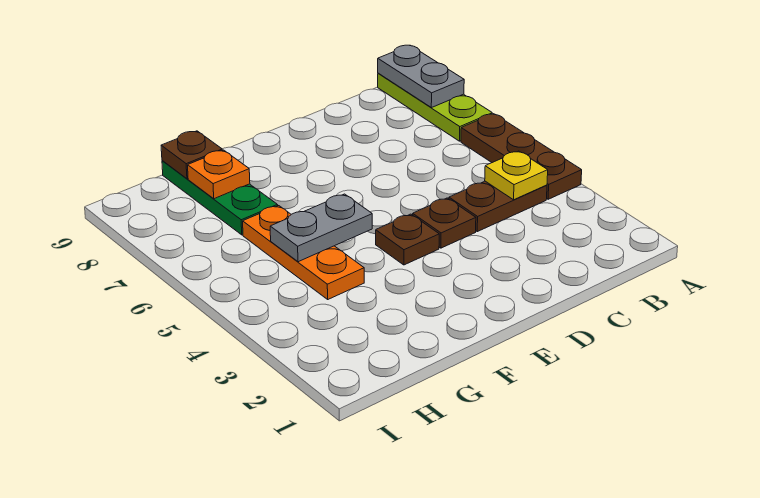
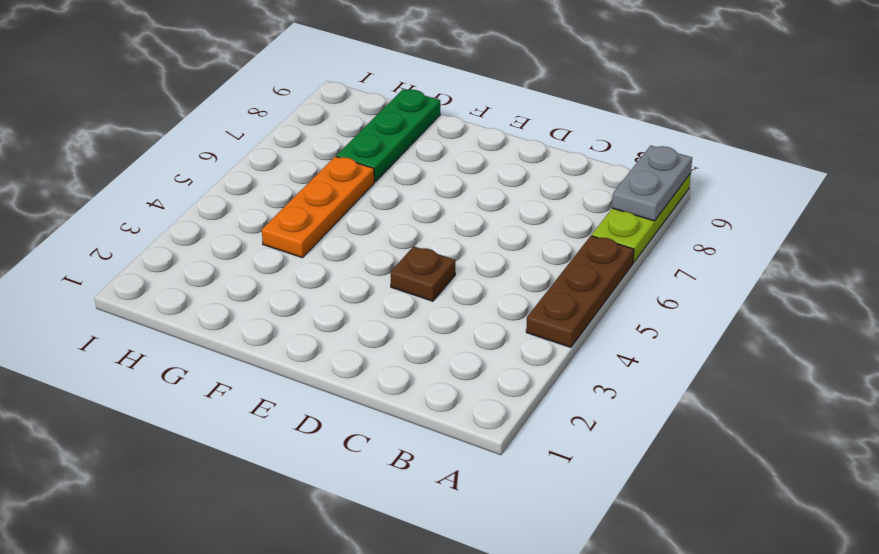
none -> brown plate B4:C4 level 1
none -> brown plate E4 level 1
none -> yellow plate B4 level 2

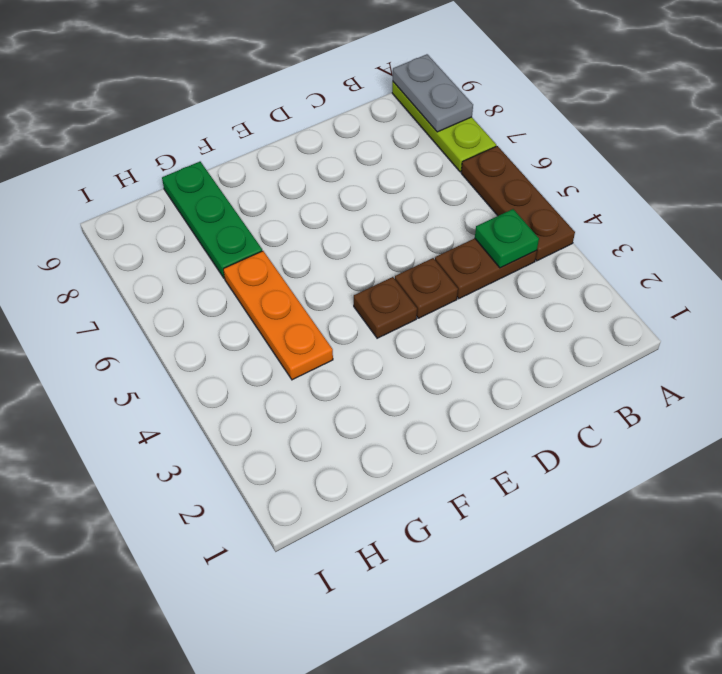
green plate B4 level 2 -> yellow plate B4 level 2
none -> grey plate F5:G5 level 2
none -> orange plate G8 level 2
none -> brown plate G9 level 2

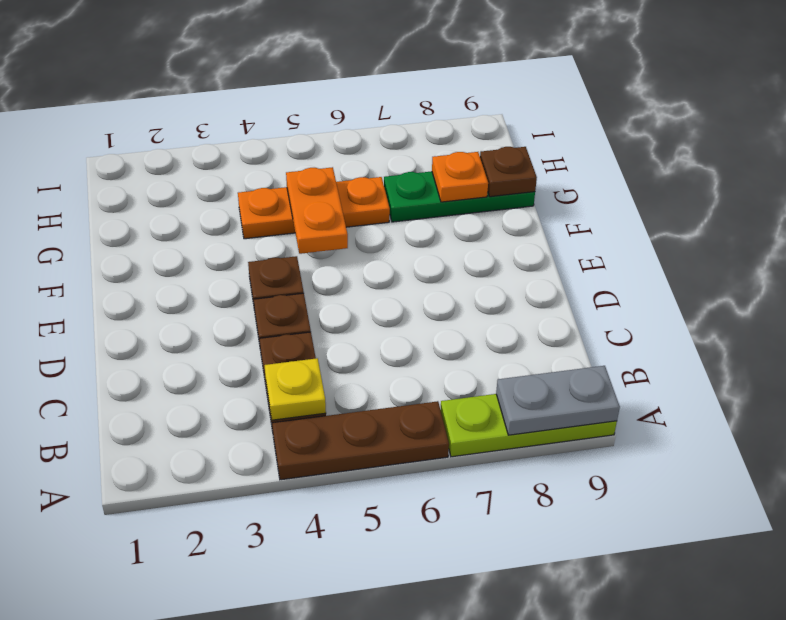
orange plate F5:G5 level 2 -> grey plate F5:G5 level 2

